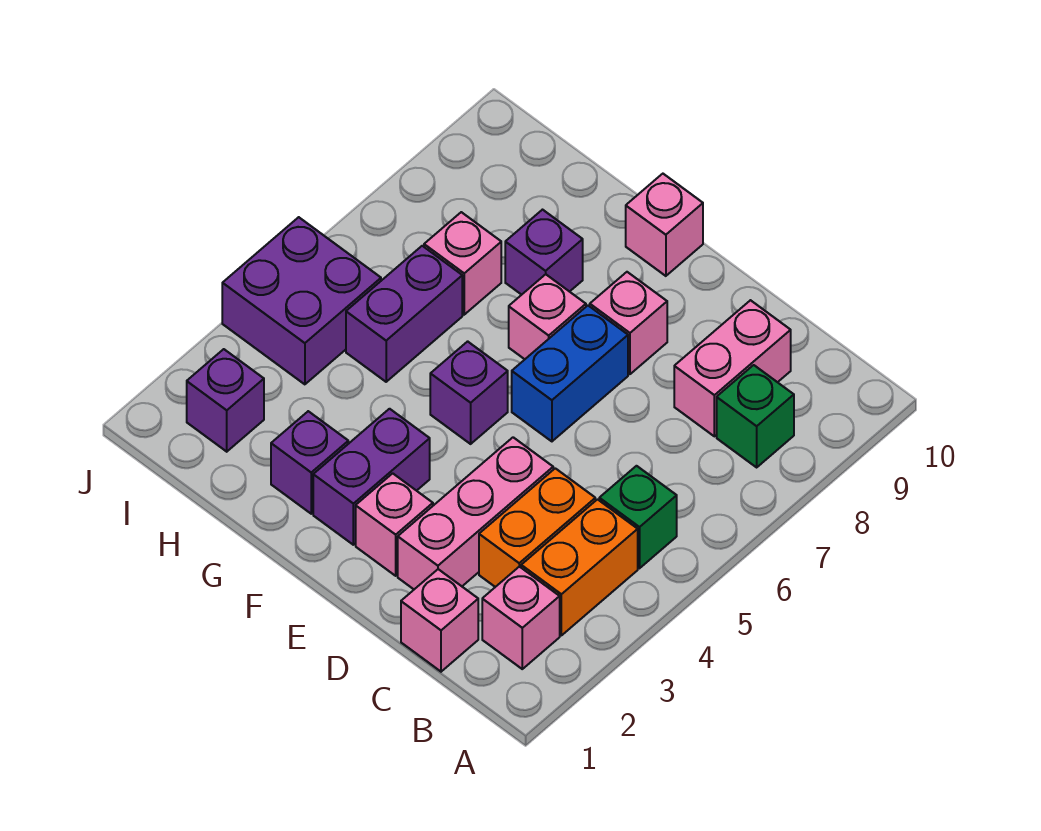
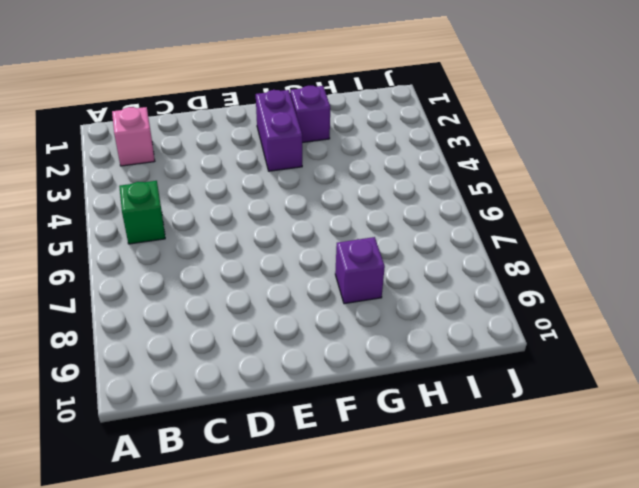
none -> orange brick B3:B4 level 1
none -> green brick B8 level 1
none -> pink brick C1 level 1

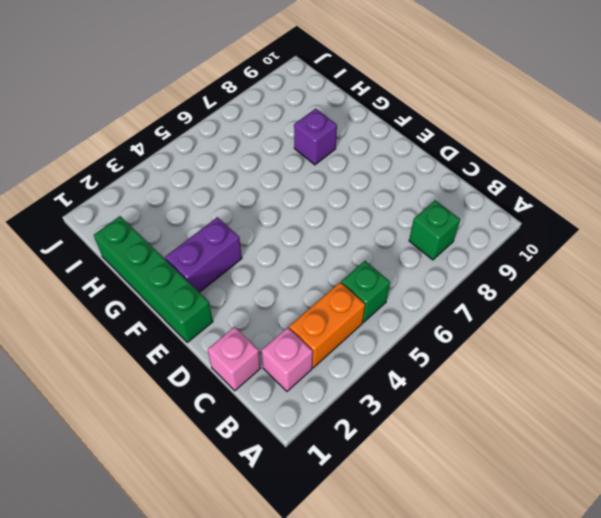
green brick E1:H1 level 1 -> none
none -> orange brick C3:C4 level 1
none -> pink brick C8:C9 level 1
none -> pink brick D2:D4 level 1

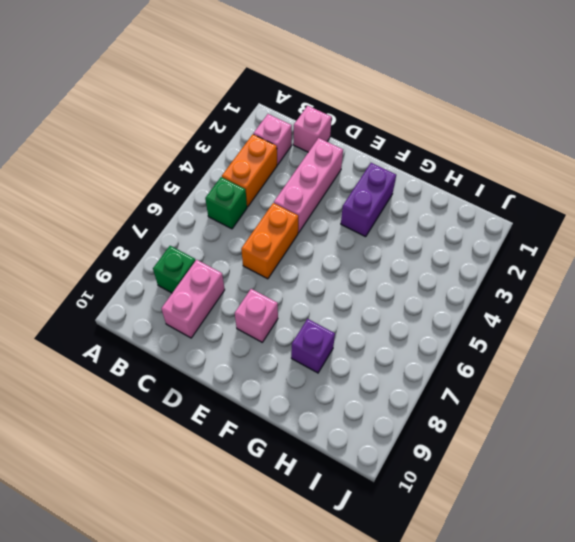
orange brick D5:D6 level 1 -> orange brick C3:C4 level 1
none -> pink brick E2 level 1
none -> blue brick E6:E7 level 1
none -> purple brick F5 level 1

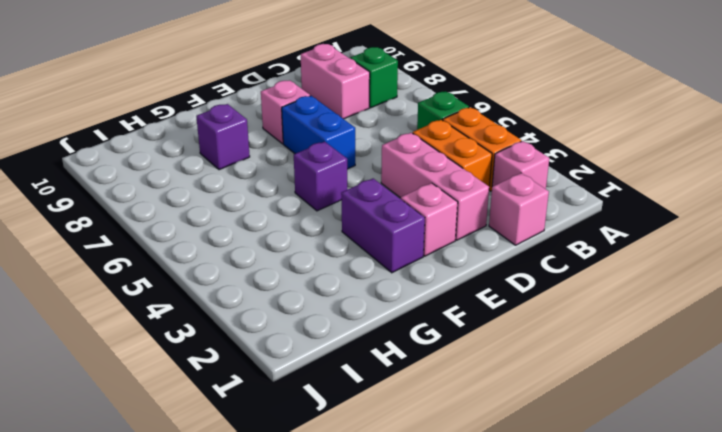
none -> pink brick F7 level 1
none -> pink brick F10 level 1
none -> purple brick G2 level 1

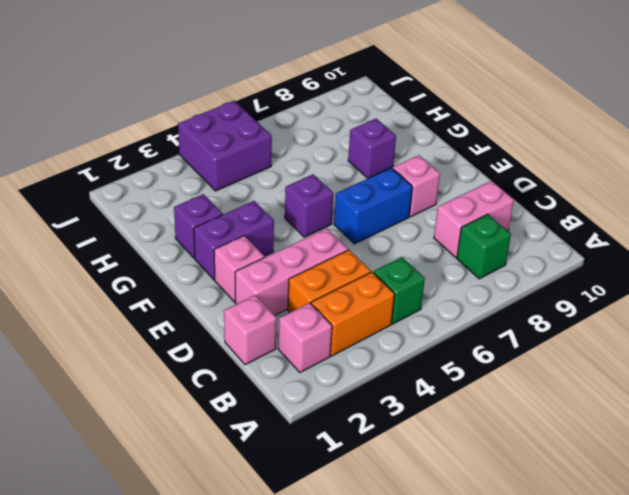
none -> pink brick F7 level 1
none -> pink brick F10 level 1
none -> purple brick H5:H6 level 1

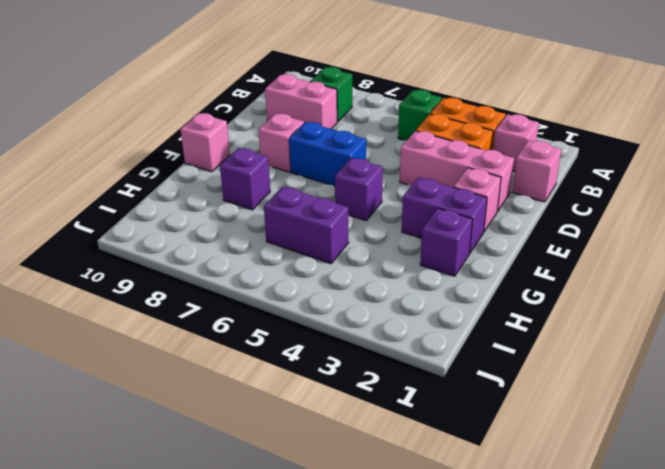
none -> pink brick F7 level 1
none -> pink brick H7 level 1
none -> purple brick I2 level 1

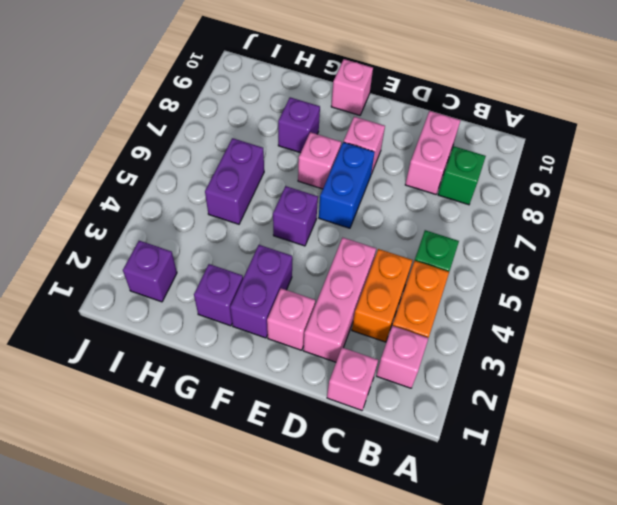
none -> pink brick H7 level 1
none -> purple brick I4:J5 level 1

